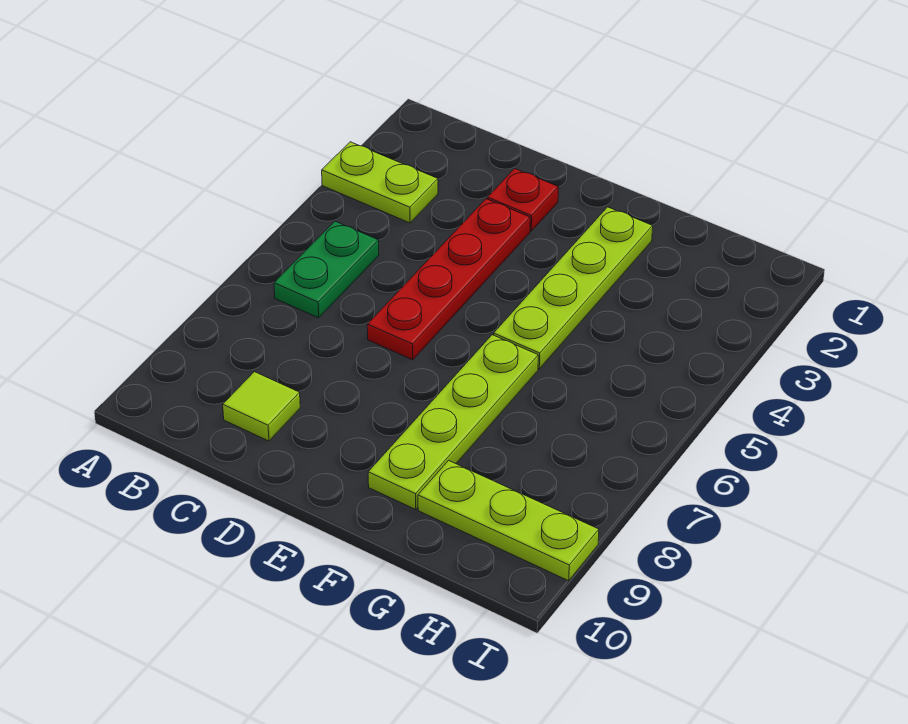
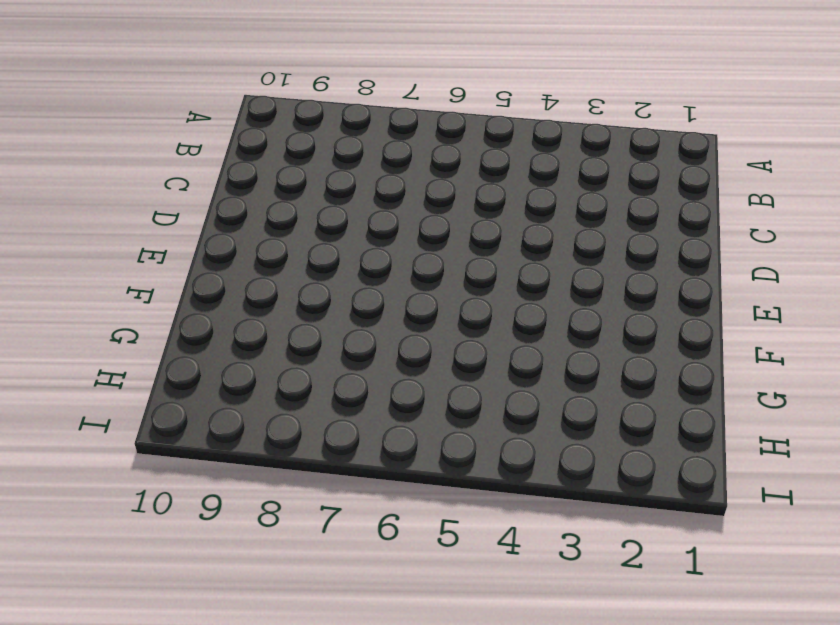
none -> lime plate A3:B3 level 1
none -> green plate B5:B6 level 1

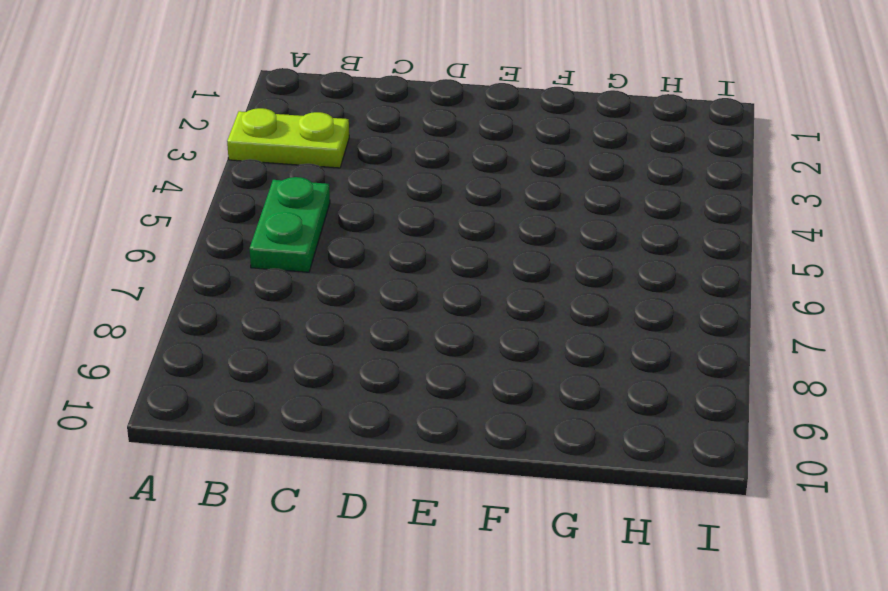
none -> lime tile C9 level 1
none -> red plate D2 level 1

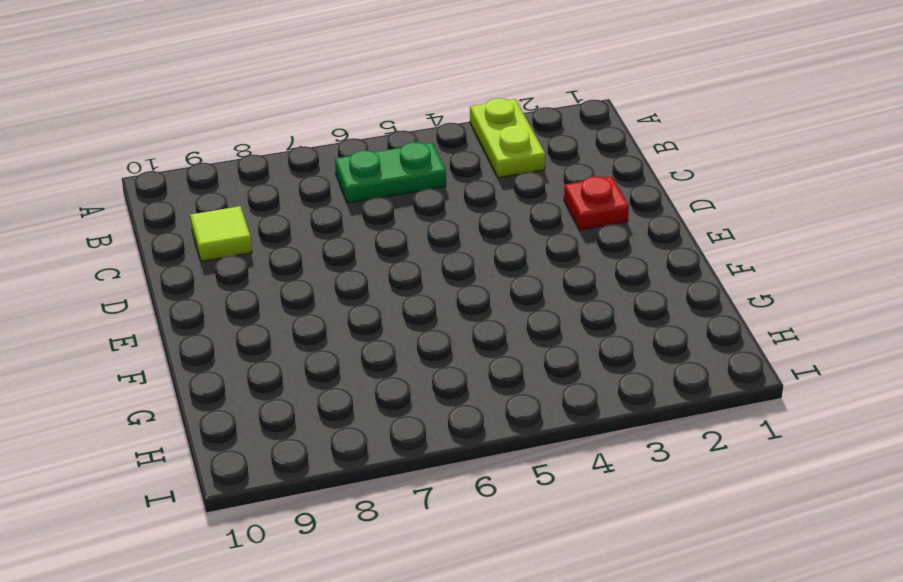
none -> red plate D3:D6 level 1
none -> lime plate F2:F5 level 1

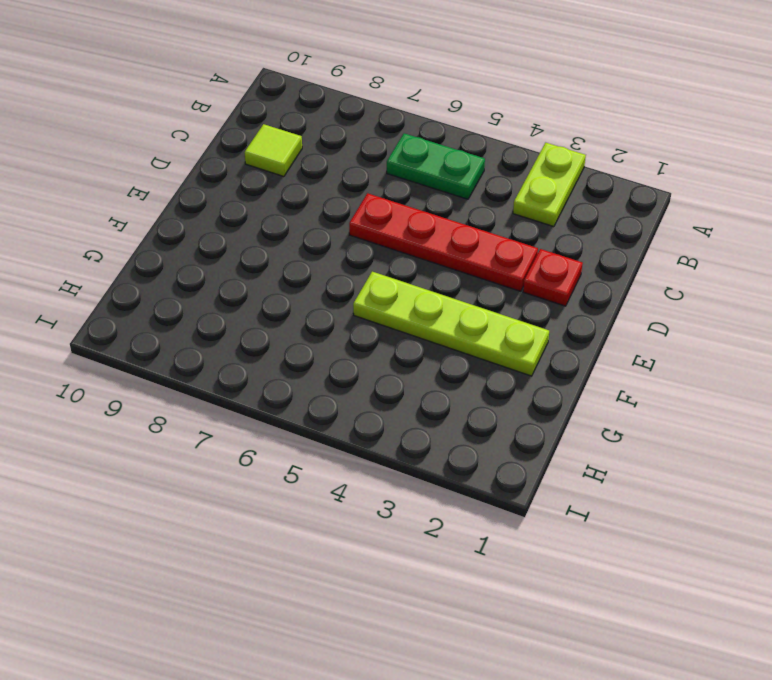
none -> lime plate F6:F9 level 1
none -> lime plate G9:I9 level 1

